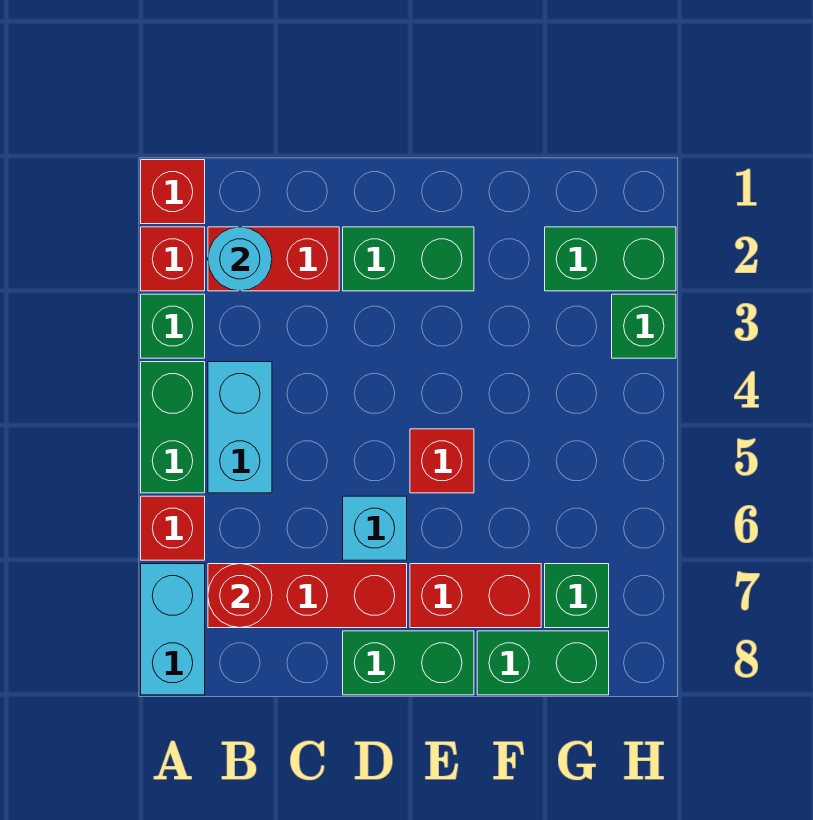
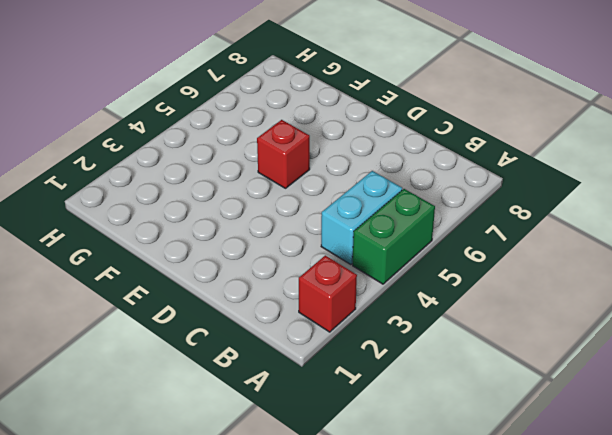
none -> red brick A1 level 1
none -> green brick A3 level 1
none -> red brick A6 level 1

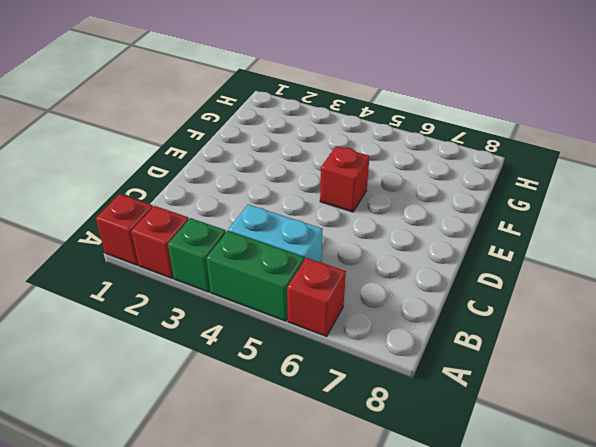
none -> cyan brick A7:A8 level 1
none -> red brick B2:C2 level 1
none -> red brick B7:D7 level 1

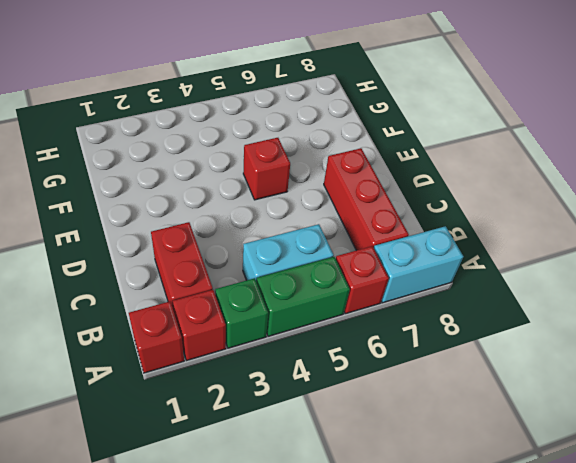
none -> green brick D2:E2 level 1
none -> cyan brick D6 level 1
none -> green brick D8:E8 level 1

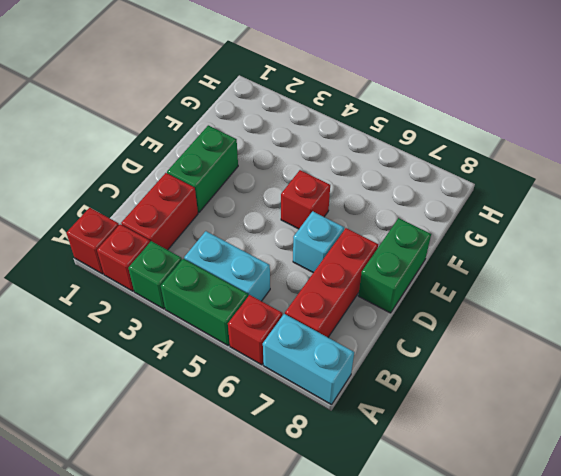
none -> red brick E7:F7 level 1
none -> green brick F8:G8 level 1
none -> green brick G2:H2 level 1

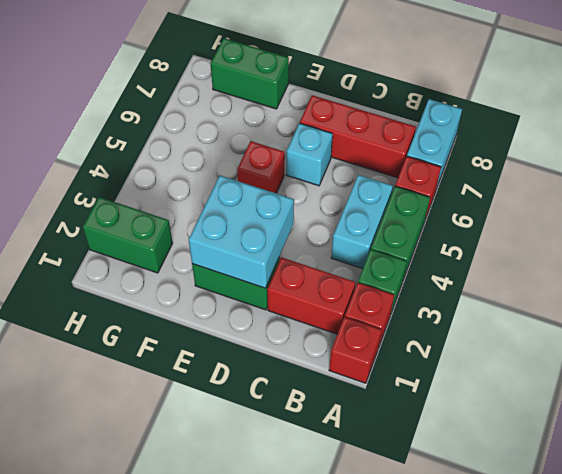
cyan brick D2:E3 level 2 -> none
none -> green brick D8:E8 level 1
none -> red brick E7:F7 level 1
none -> green brick G7 level 1

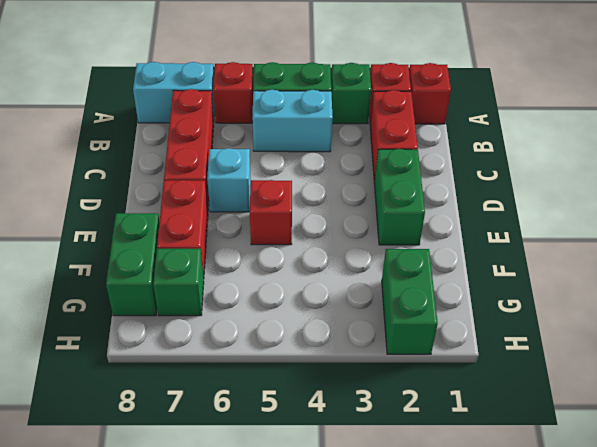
none -> green brick D8:E8 level 1
none -> green brick H3 level 1
none -> cyan round brick B2 level 2

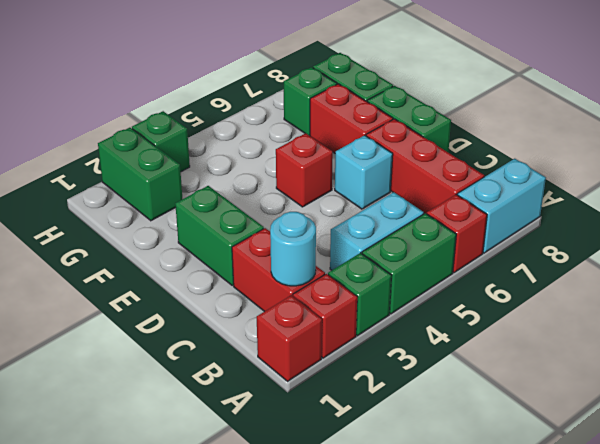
none -> red round brick B7 level 2

